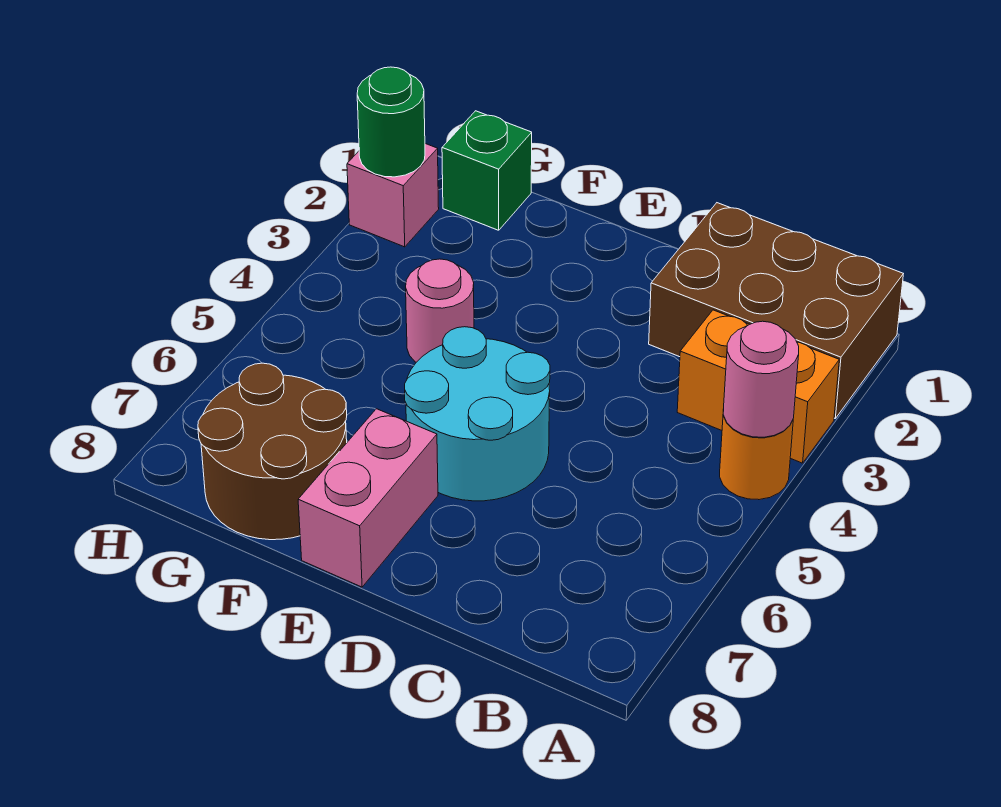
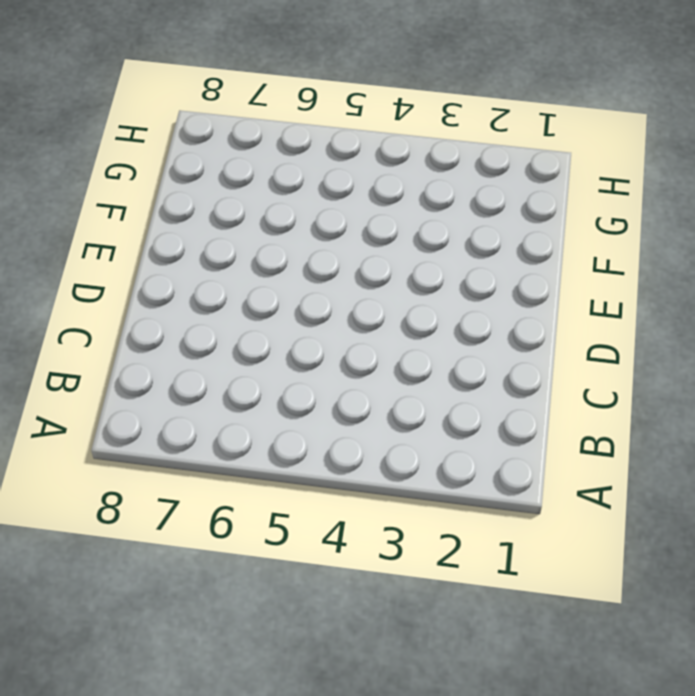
none -> brown brick A1:C2 level 1
none -> orange brick A3:B3 level 1

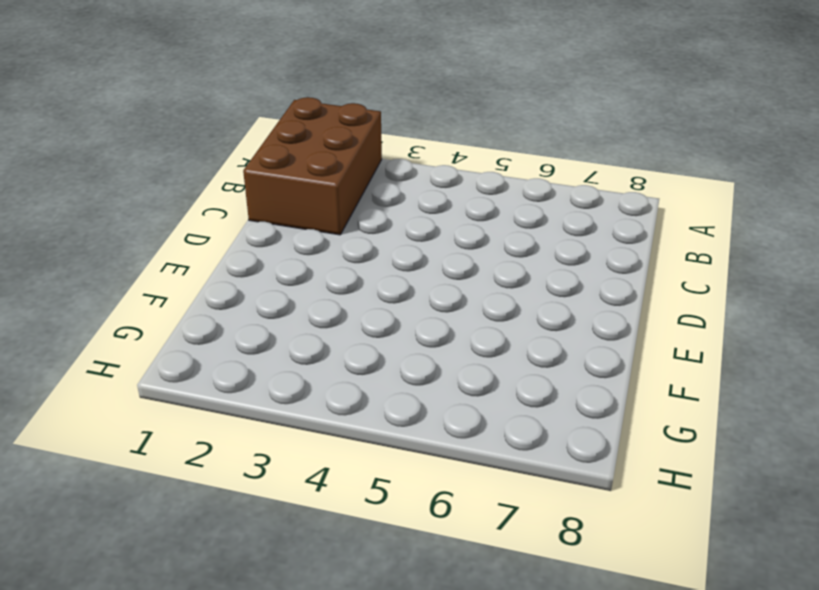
none -> orange brick A3:B3 level 1
none -> orange round brick A4 level 1

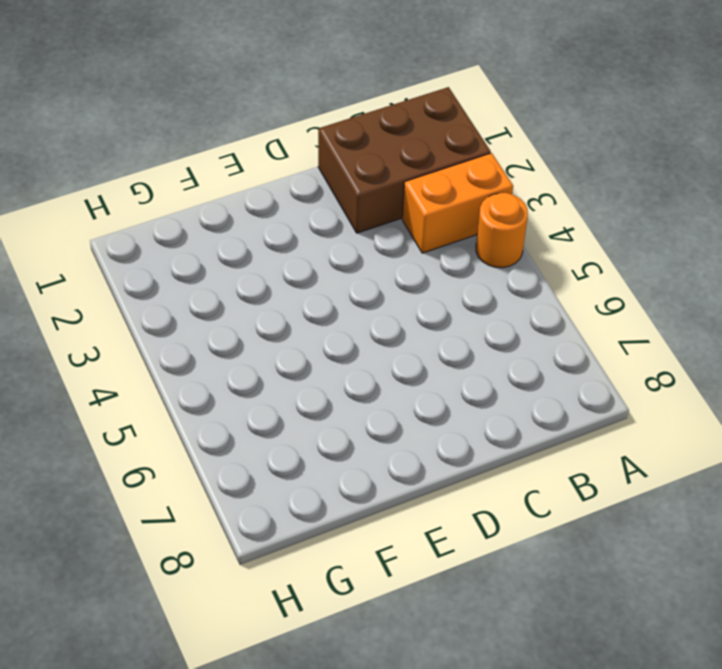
none -> cyan round brick D5:E6 level 1
none -> pink brick E7:E8 level 1

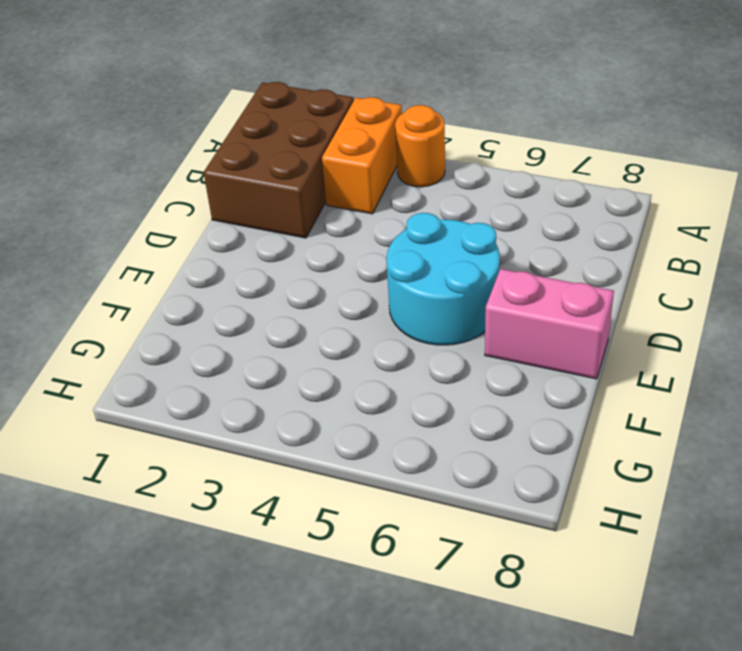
none -> pink round brick F4 level 1
none -> brown round brick F7:G8 level 1

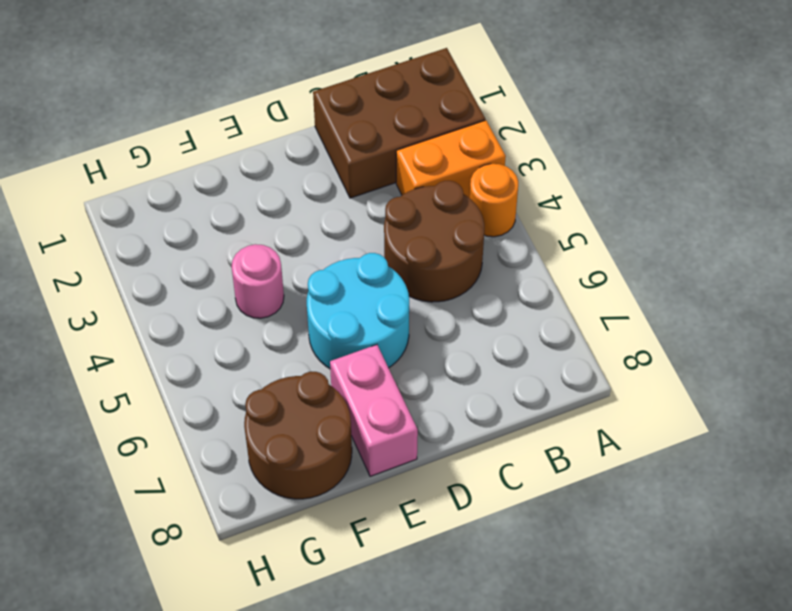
brown round brick B4:C5 level 1 -> none
none -> green brick G1 level 1
none -> pink brick H2 level 1

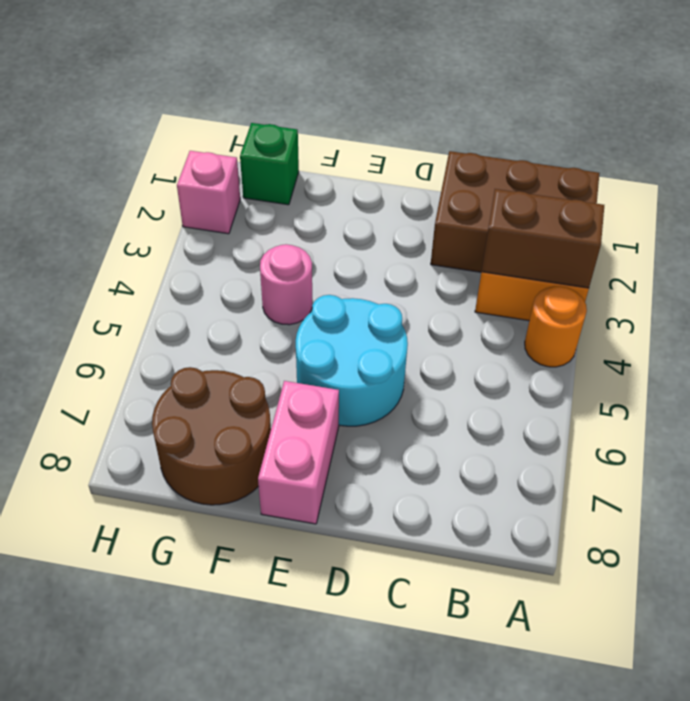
brown brick A3:B3 level 2 -> none
none -> pink round brick A4 level 2
none -> green round brick H2 level 2

